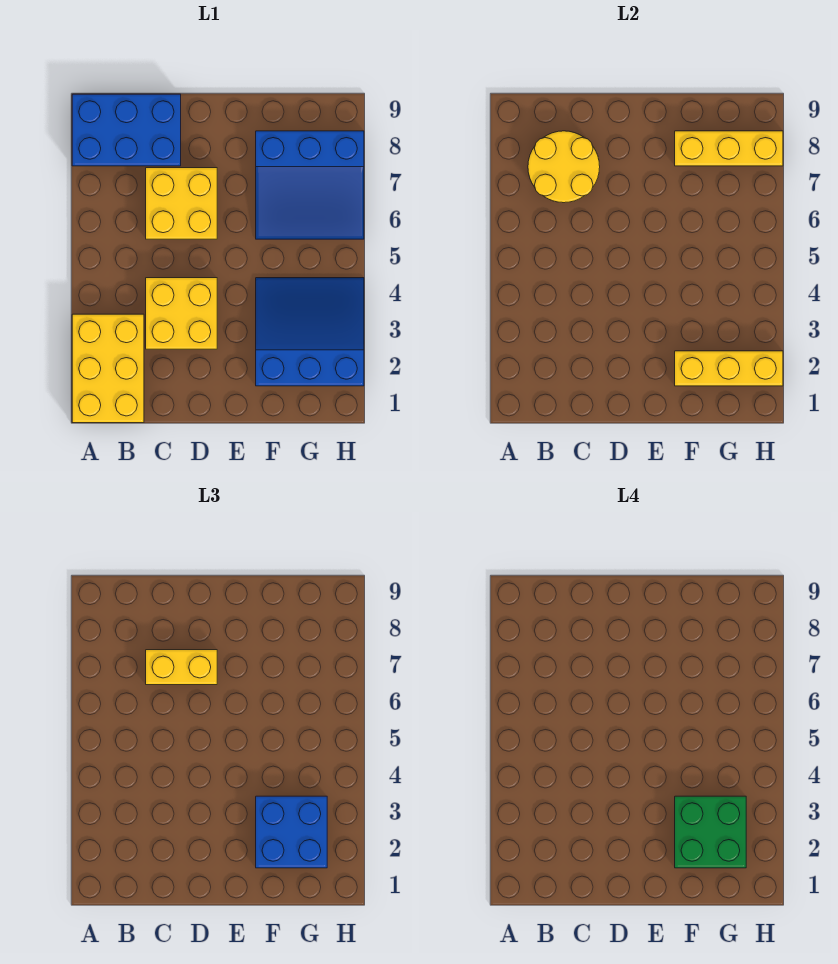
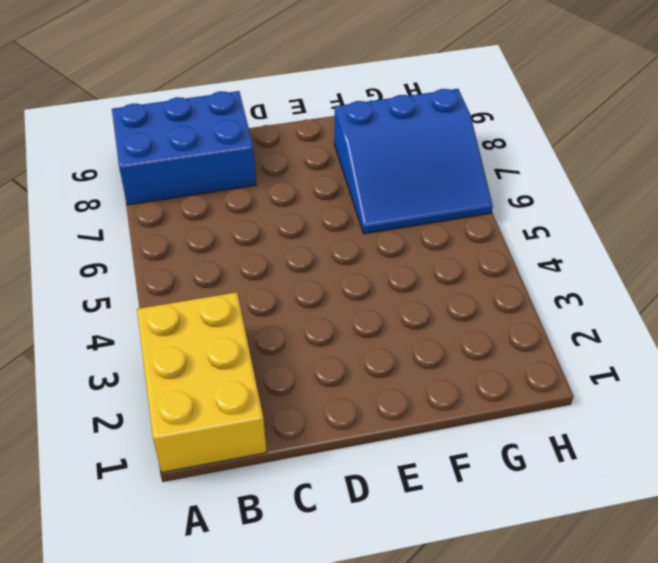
none -> yellow brick C3:D4 level 1
none -> yellow brick C6:D7 level 1
none -> blue slope F2:H4 level 1 top 2

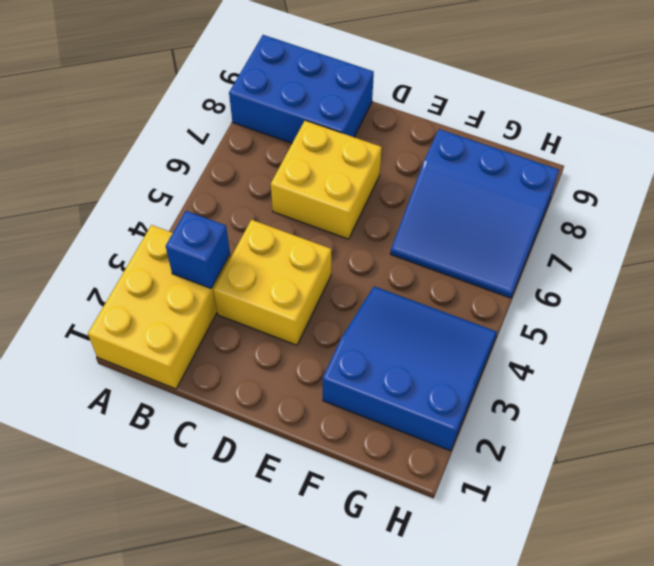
blue brick B3 level 2 -> none
none -> yellow round brick B7:C8 level 2
none -> yellow brick F2:H2 level 2
none -> yellow brick F8:H8 level 2

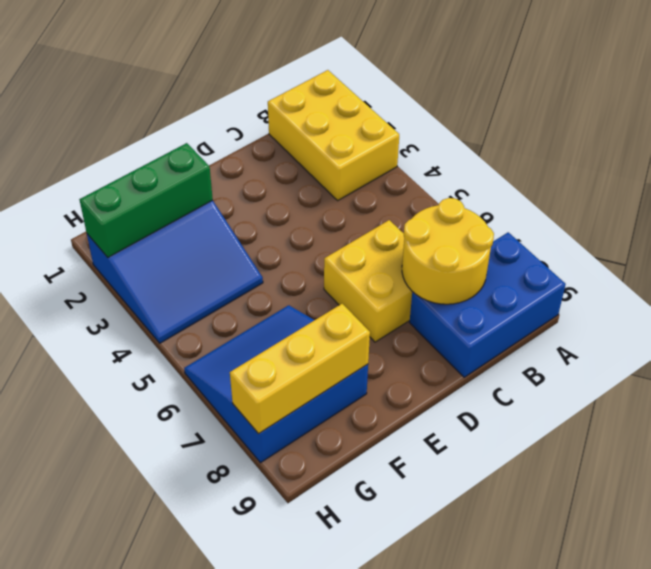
green brick F2:H2 level 2 -> yellow brick F2:H2 level 2
none -> yellow brick C3:D4 level 1
none -> yellow brick C7:D7 level 3
none -> blue brick F2:G3 level 3

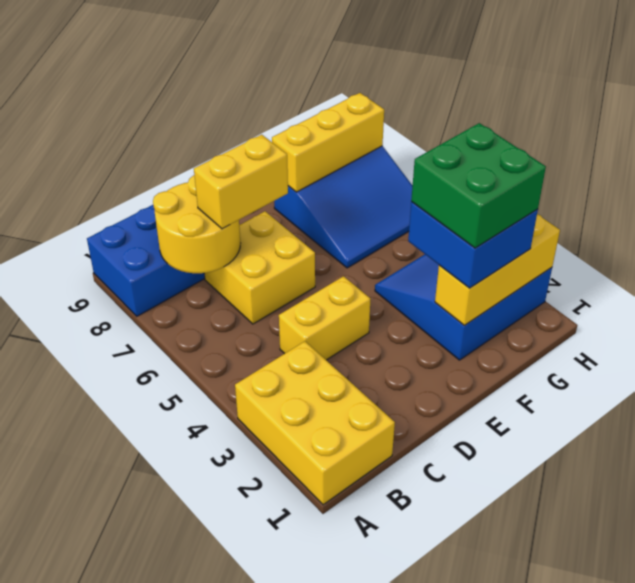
yellow brick C4:D4 level 1 -> yellow brick C3:D4 level 1

